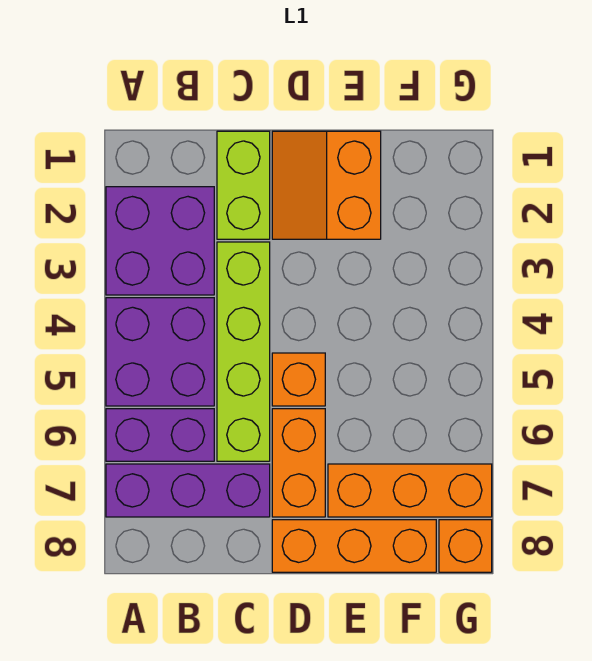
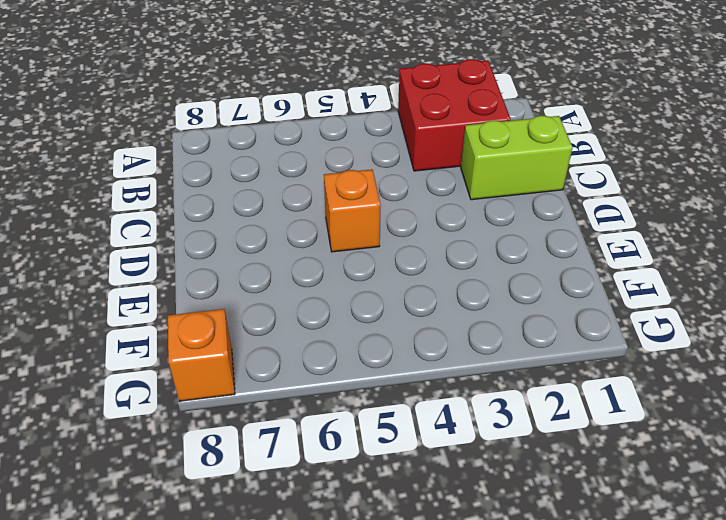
red brick A2:B3 level 1 -> purple brick A2:B3 level 1
none -> purple brick A4:B5 level 1
none -> purple brick A6:B6 level 1
none -> purple brick A7:C7 level 1

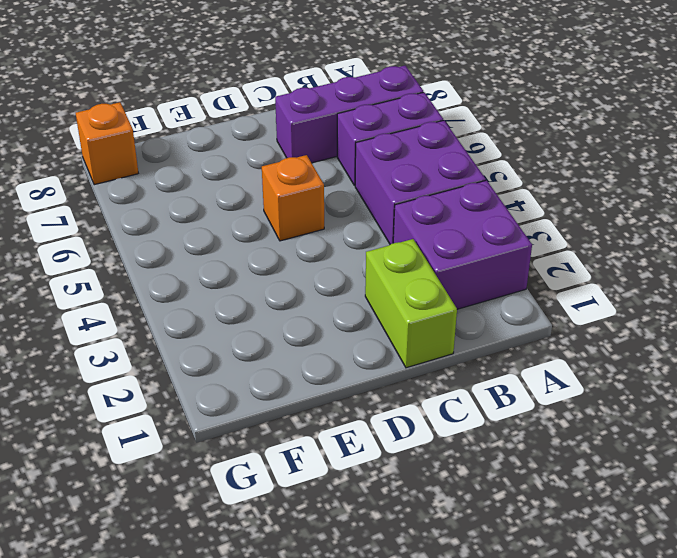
none -> lime brick C3:C6 level 1
none -> orange slope D1:E2 level 1 top E
none -> orange brick D6:D7 level 1

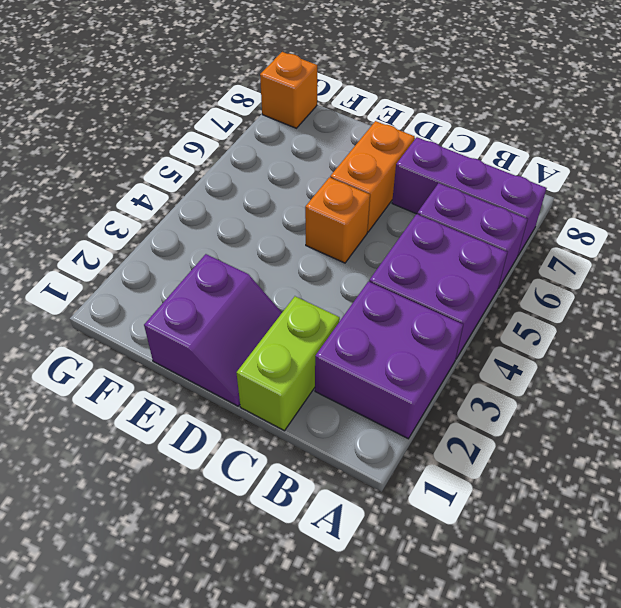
purple slope D1:E2 level 1 top E -> orange slope D1:E2 level 1 top E
none -> lime brick C3:C6 level 1
none -> orange brick D8:F8 level 1
none -> orange brick E7:G7 level 1

